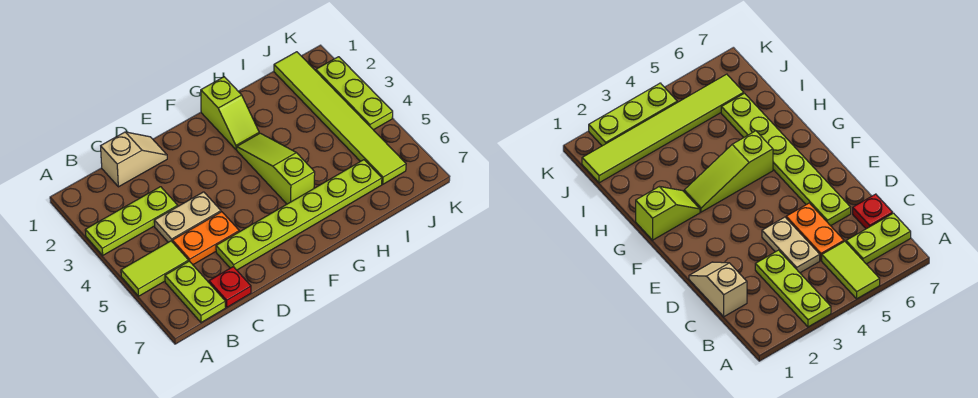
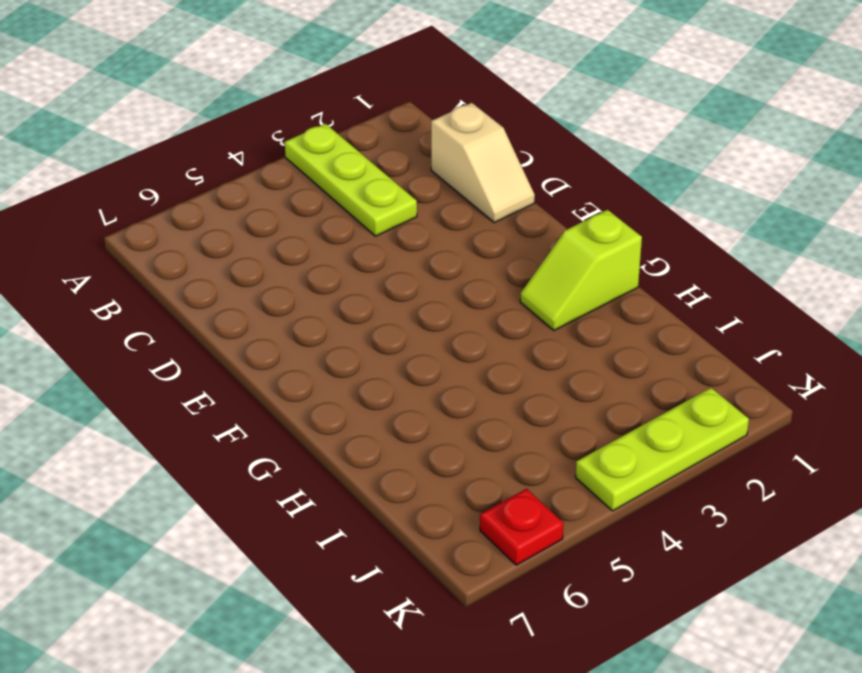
red plate K6 level 1 -> red plate C7 level 1
none -> lime tile A5:B5 level 1
none -> lime plate B6:B7 level 1
none -> tan plate C4:D4 level 1

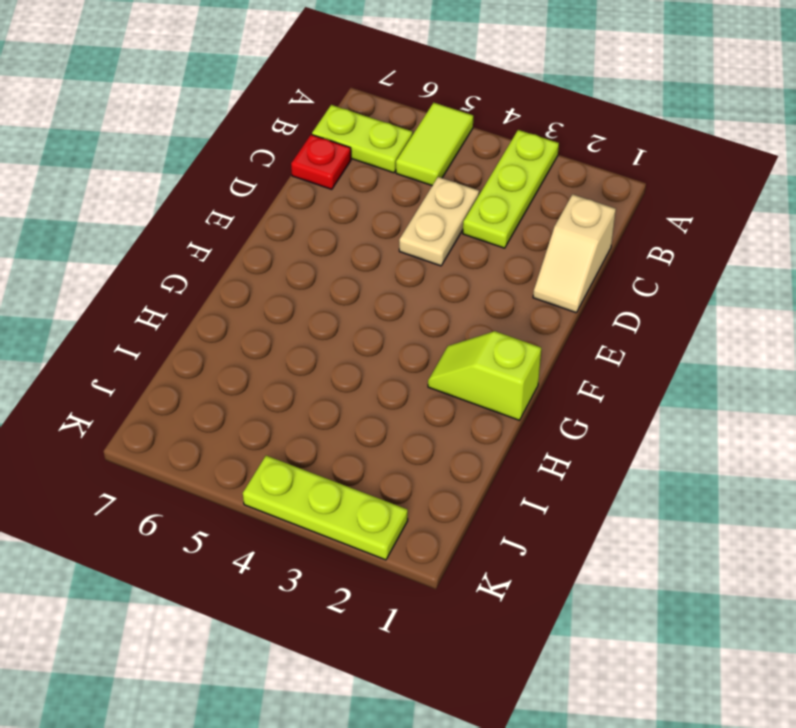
none -> orange plate C5:D5 level 1
none -> lime plate D6:I6 level 1
none -> lime slope G3:G5 level 1 top 5

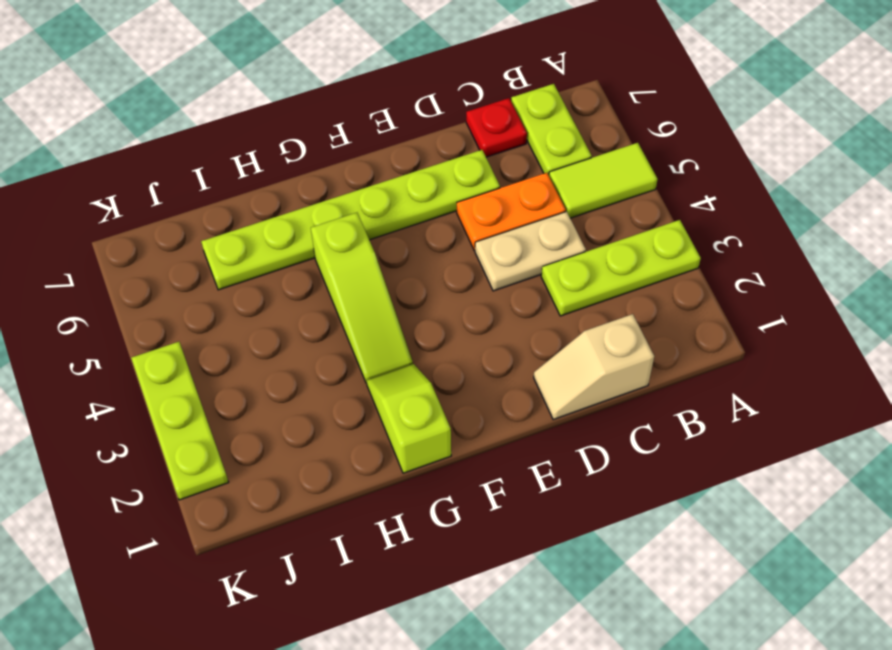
none -> lime tile J1:J6 level 1

